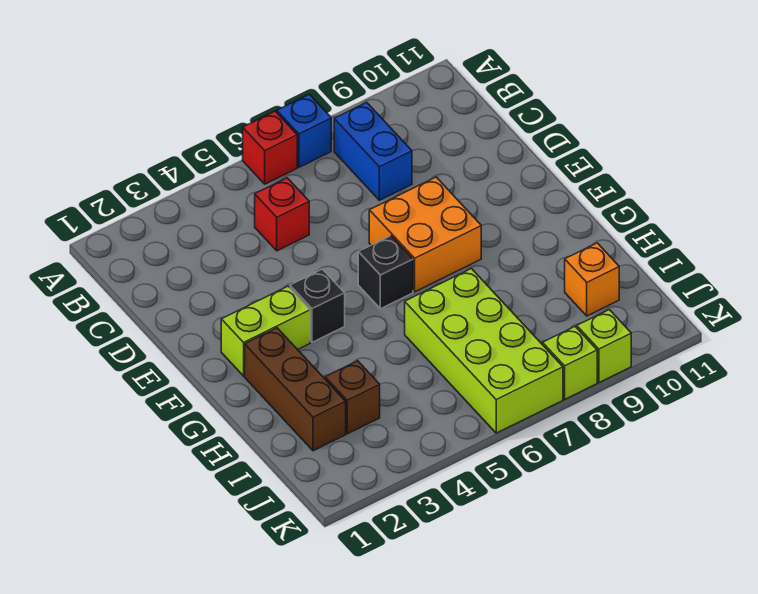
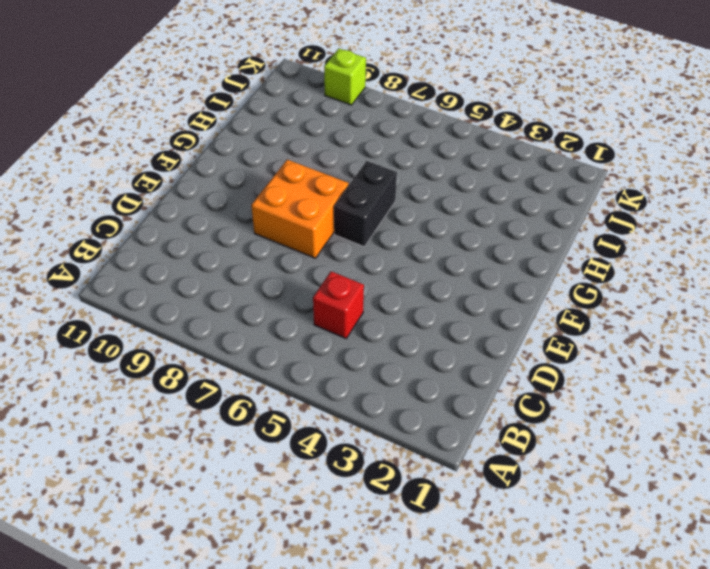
black brick F6:G6 level 1 -> black brick F6 level 1
none -> red brick A6 level 1
none -> blue brick A7 level 1
none -> blue brick B8:C8 level 1

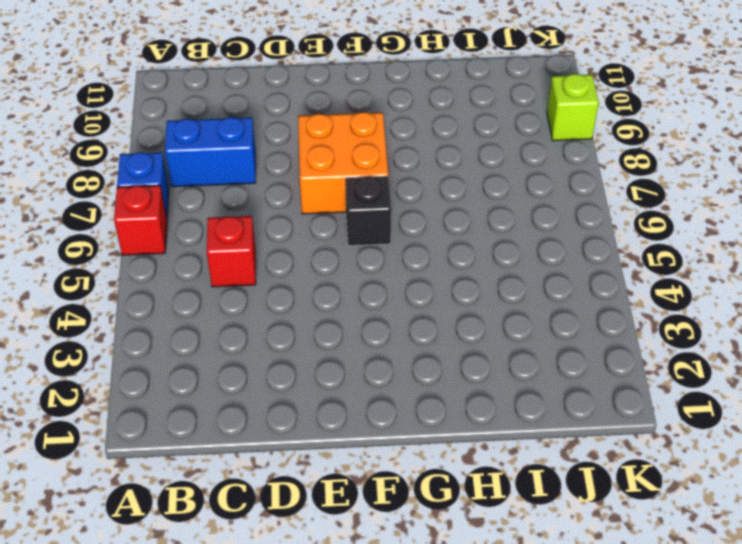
none -> lime brick F2:F3 level 1
none -> black brick F4 level 1
none -> brown brick G2:I2 level 1

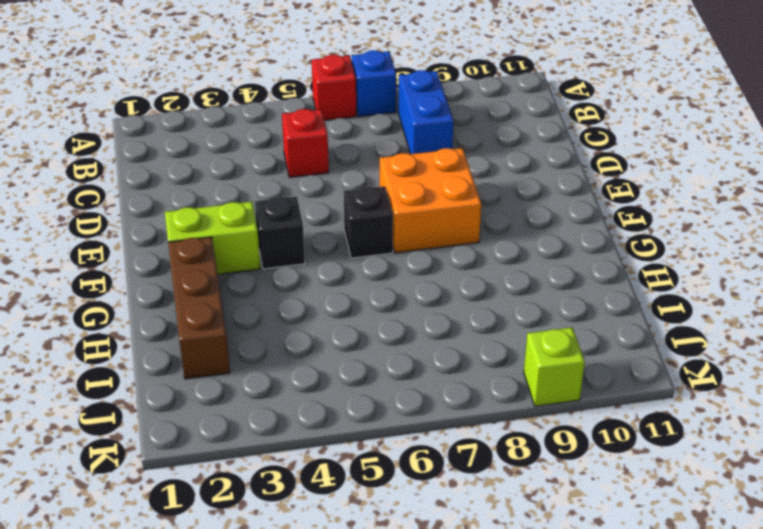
none -> lime brick H6:K7 level 1
none -> brown brick I3 level 1
none -> orange brick I10 level 1

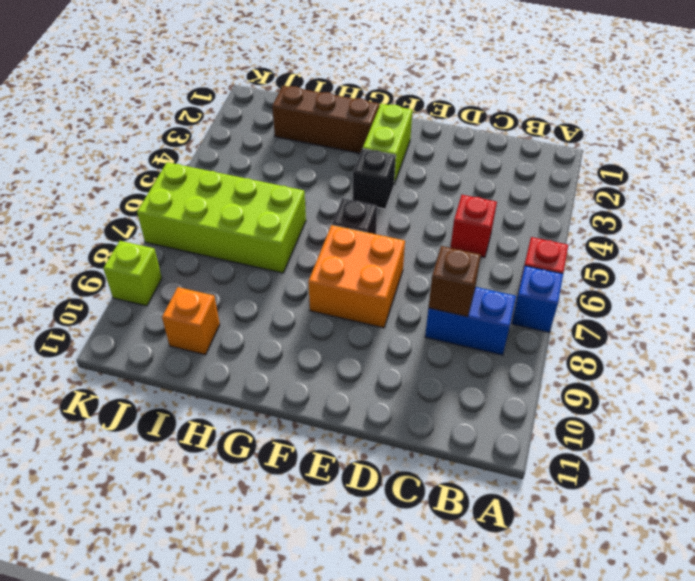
brown brick C8 level 2 -> brown brick I3 level 1
none -> lime brick K8 level 1

